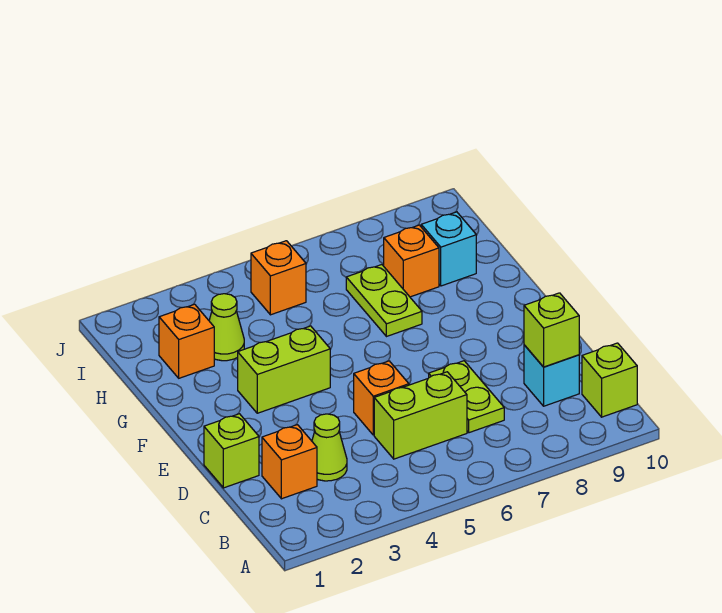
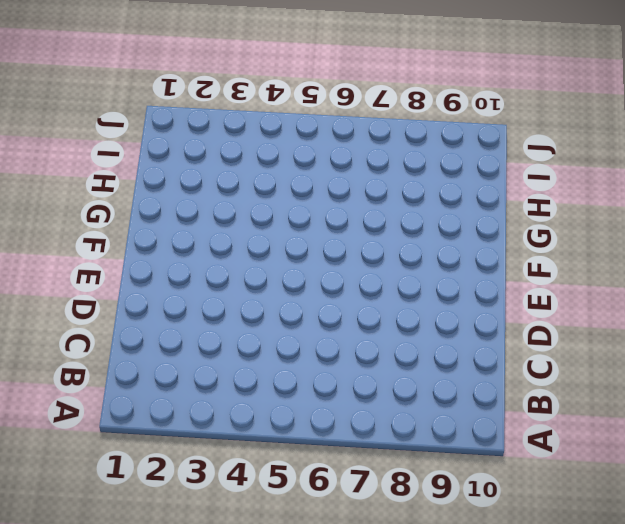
none -> lime brick B10 level 1
none -> orange brick C2 level 1
none -> lime cone C3 level 1

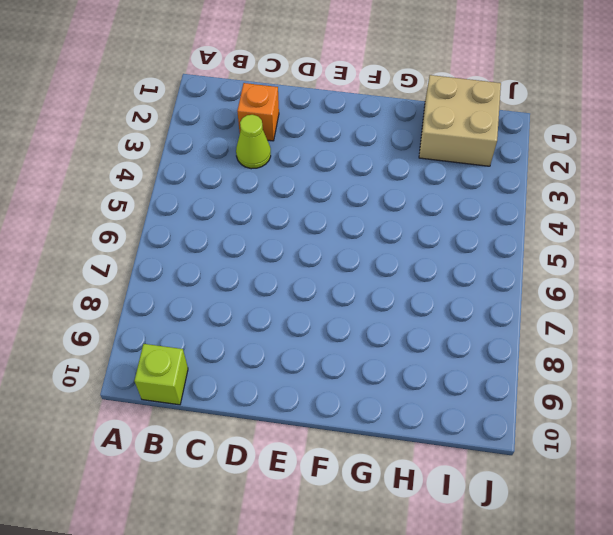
tan brick H1:I2 level 1 -> orange brick H2 level 1
none -> lime brick C5:C6 level 1
none -> lime plate C7:D7 level 1
none -> cyan brick C9 level 1

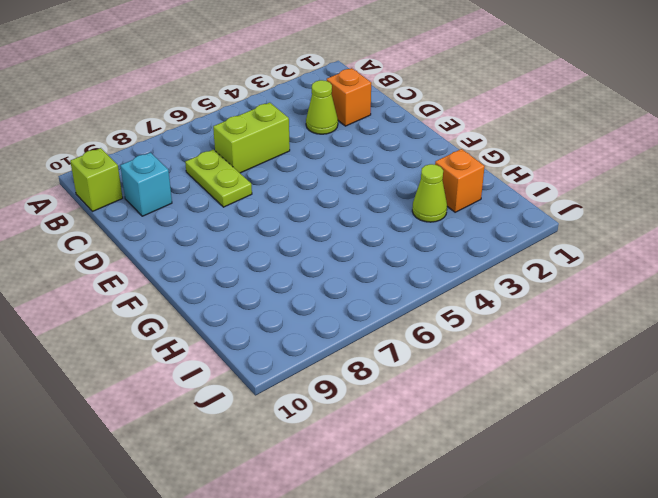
none -> lime brick D1 level 1
none -> orange brick D5 level 1
none -> lime brick F3:F4 level 1

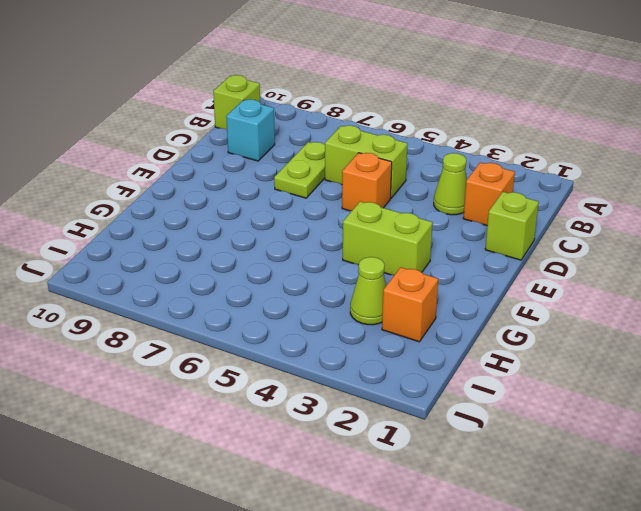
none -> lime plate G7:H7 level 1
none -> orange brick H8 level 1
none -> cyan brick H9 level 1

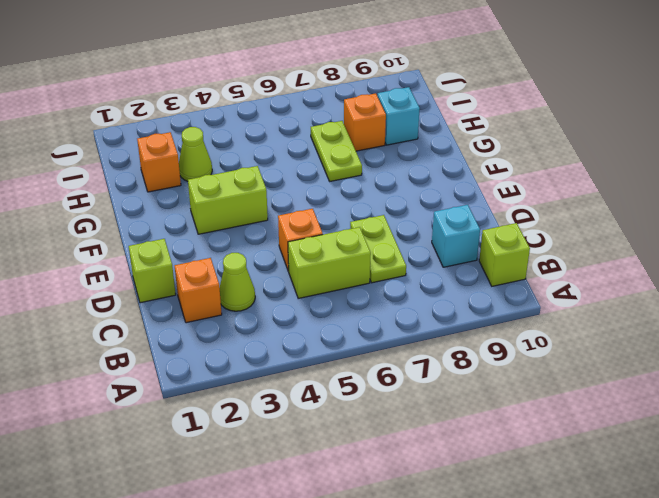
none -> orange brick I5 level 1
none -> lime brick C9 level 2

